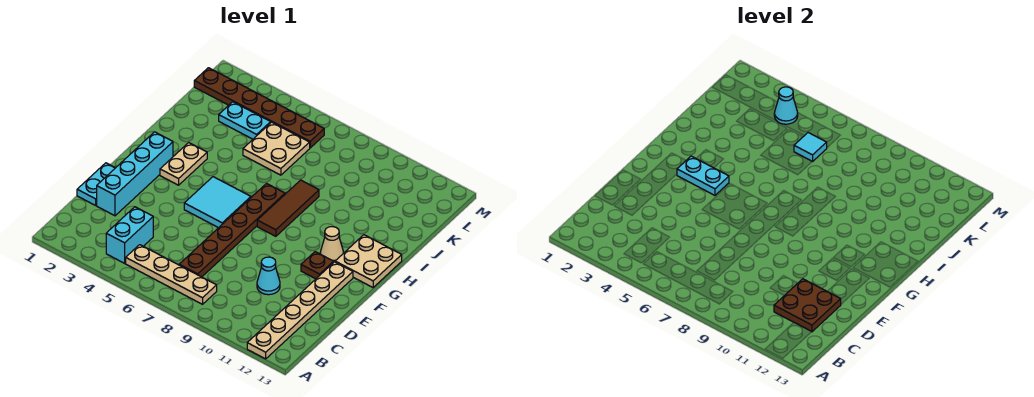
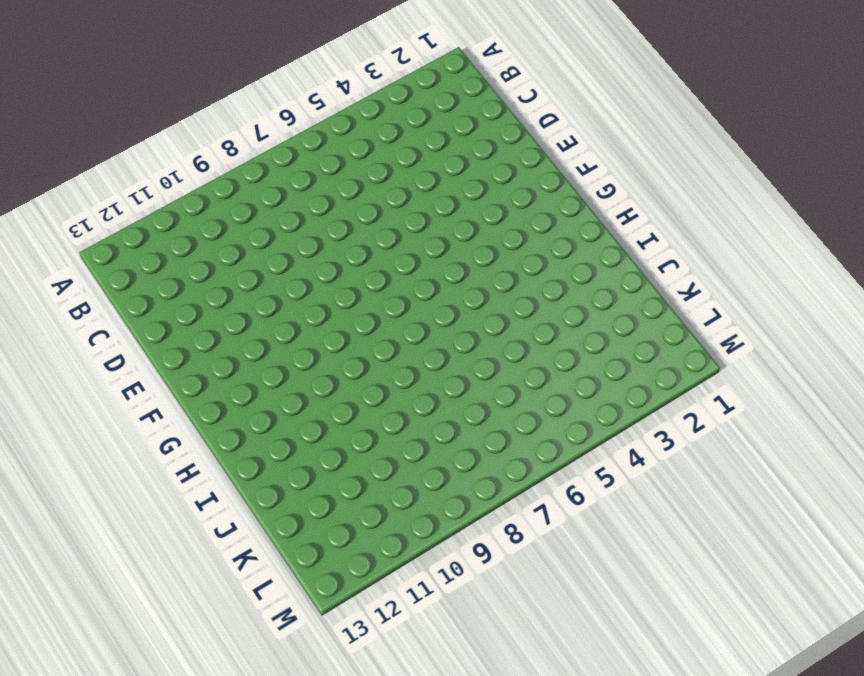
none -> tan plate A12:F12 level 1
none -> cyan brick B4:C4 level 1
none -> tan plate B5:B8 level 1

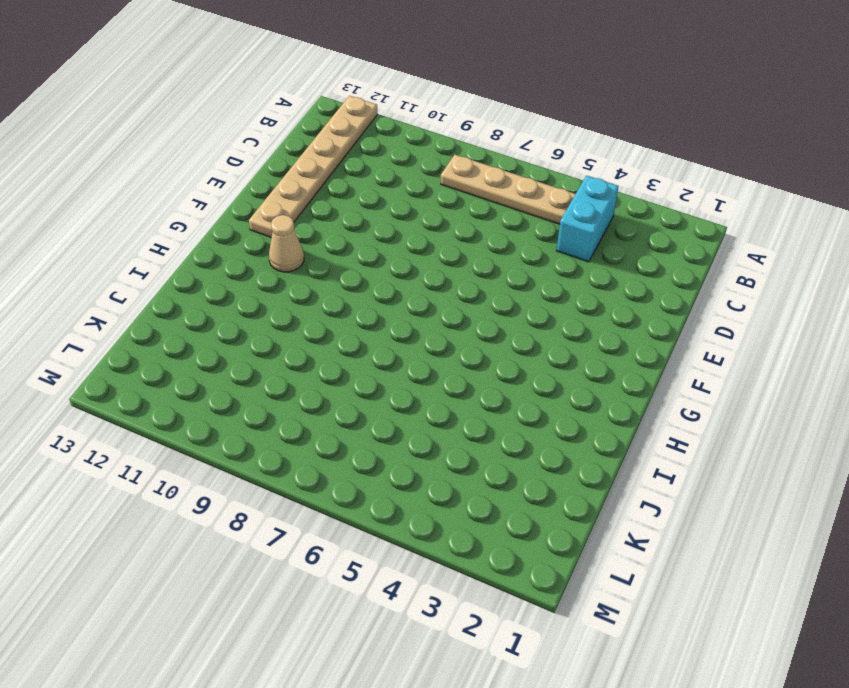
none -> brown plate C7:H7 level 1
none -> cyan plate D1:E1 level 1
none -> cyan brick D2:G2 level 1

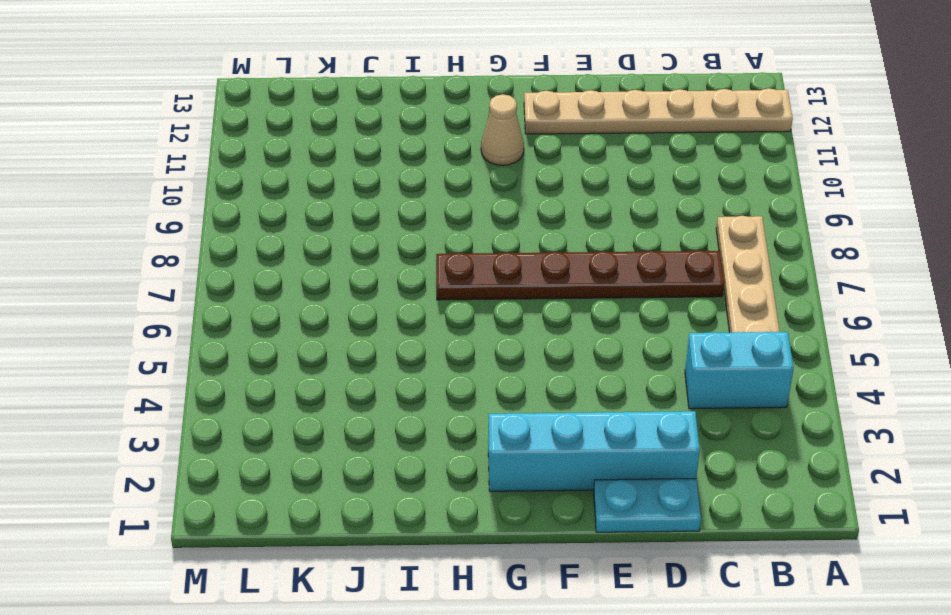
none -> cyan cone D10 level 1
none -> cyan tile F5:G6 level 1
none -> brown plate F11 level 1

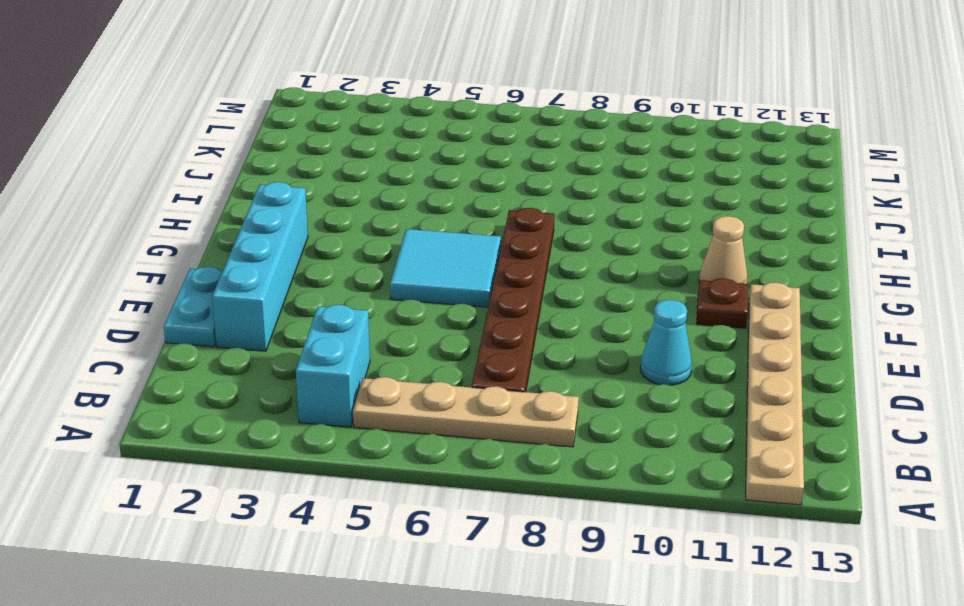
none -> tan plate G3:H3 level 1
none -> brown tile G8:I8 level 1
none -> tan plate G12:H13 level 1

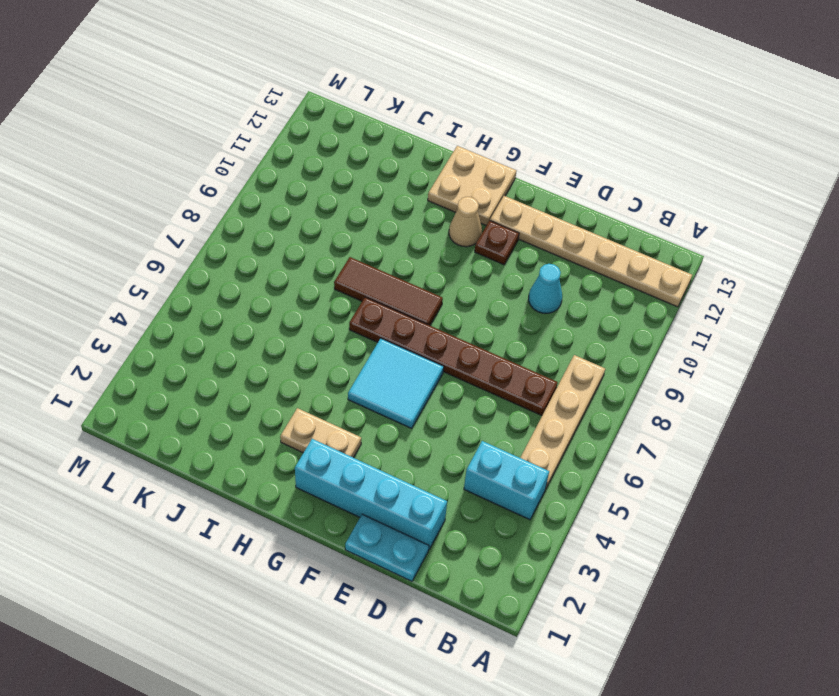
none -> tan plate J5:K6 level 1
none -> cyan plate K3:K4 level 1
none -> brown plate L1:L6 level 1

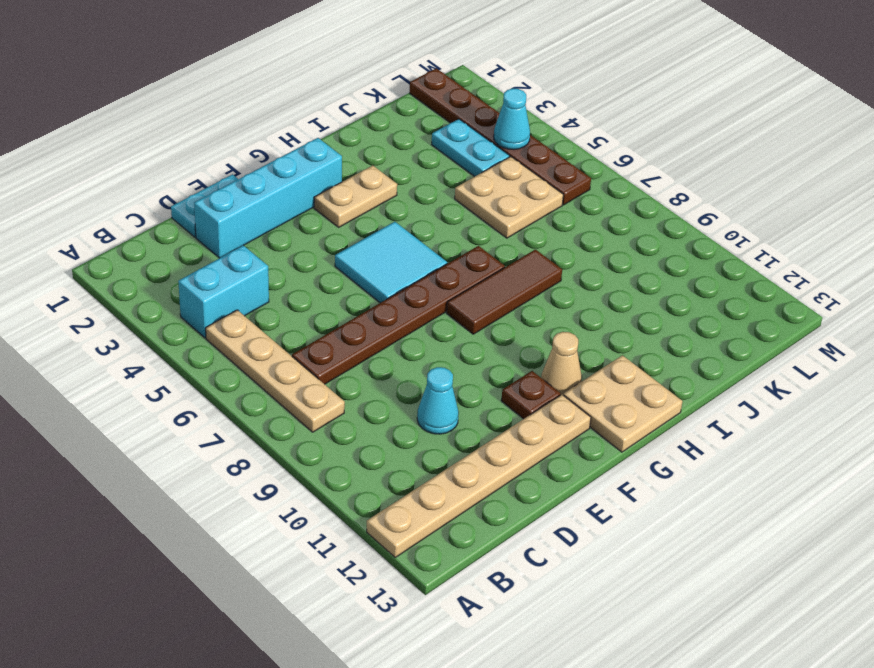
none -> brown plate C11:D12 level 2
none -> cyan plate G3:G4 level 2
none -> cyan tile K6 level 2

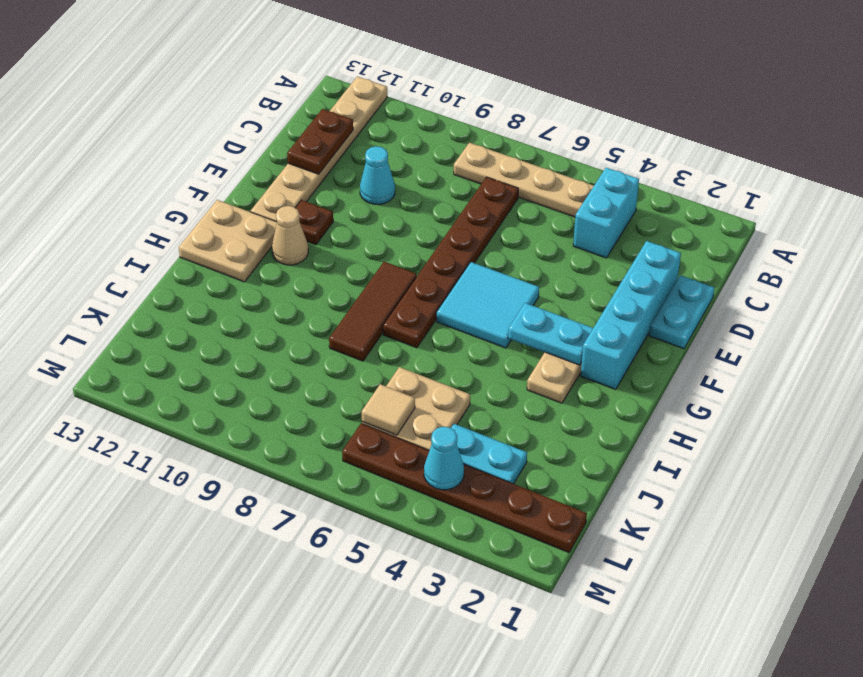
brown plate C12:D12 level 2 -> brown plate C11:D12 level 2
tan tile K6 level 2 -> cyan tile K6 level 2

